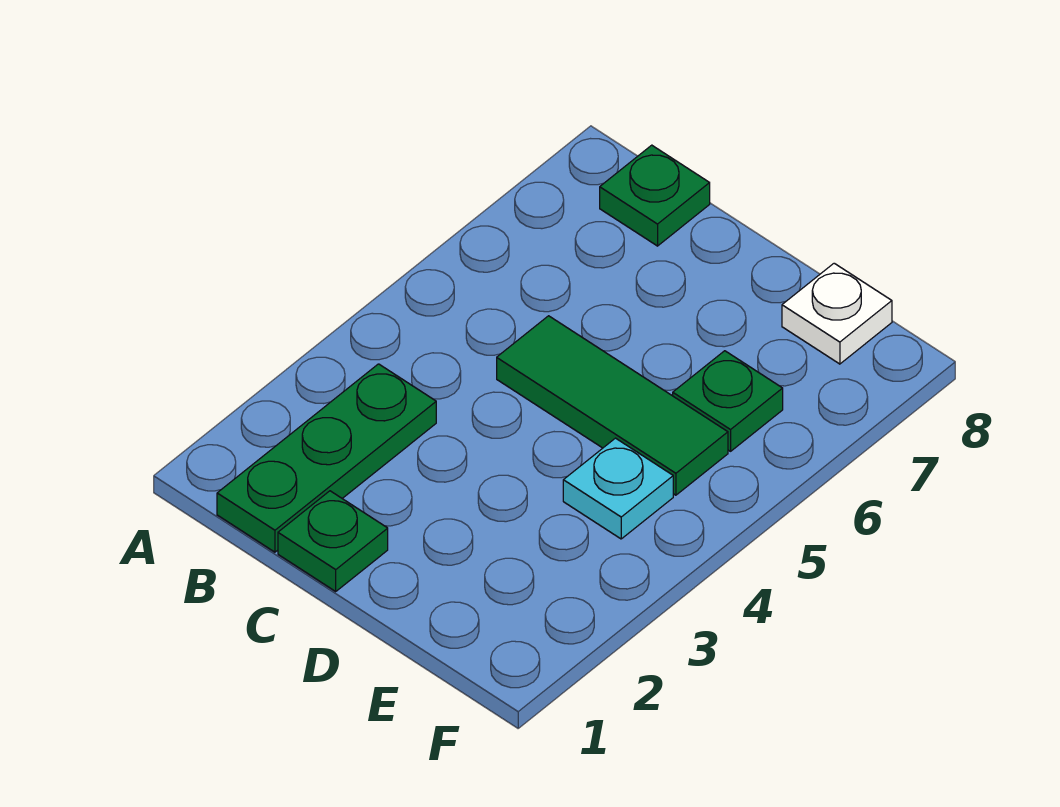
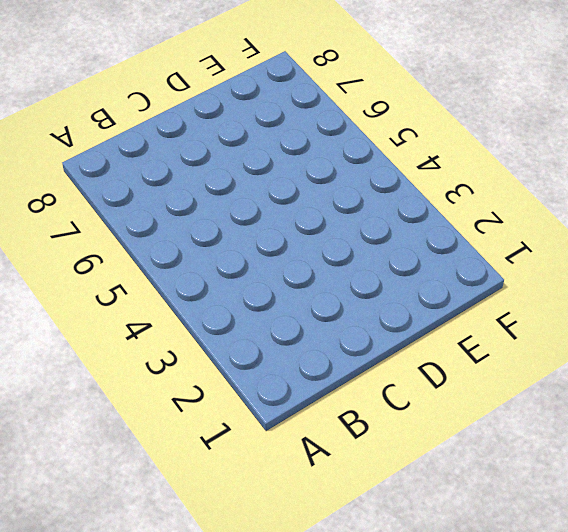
none -> green plate B1:B3 level 1
none -> green plate B8 level 1

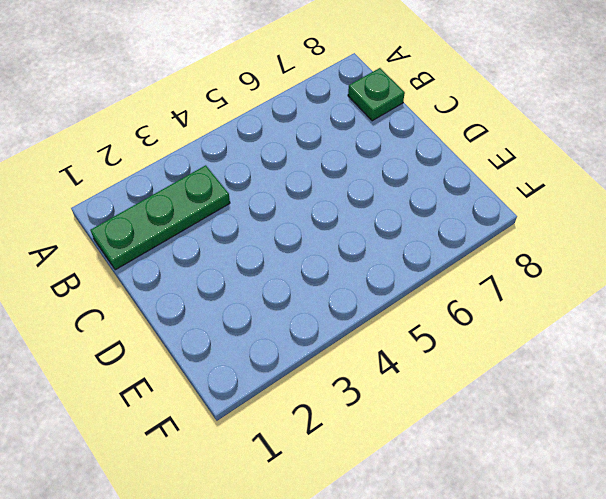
none -> green plate C1 level 1
none -> green tile C5:E5 level 1

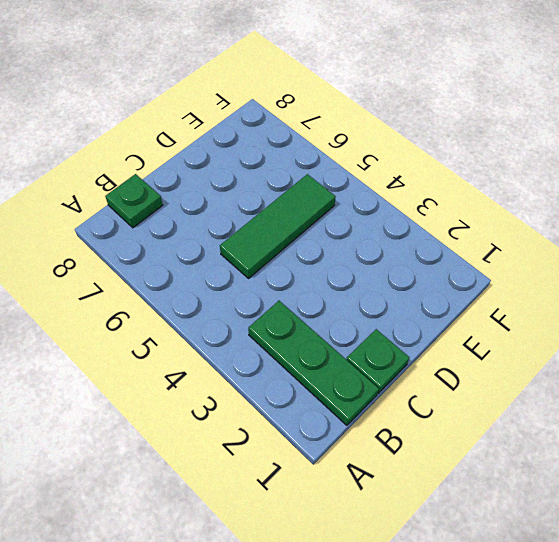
none -> cyan plate E4 level 1
none -> green plate E6 level 1

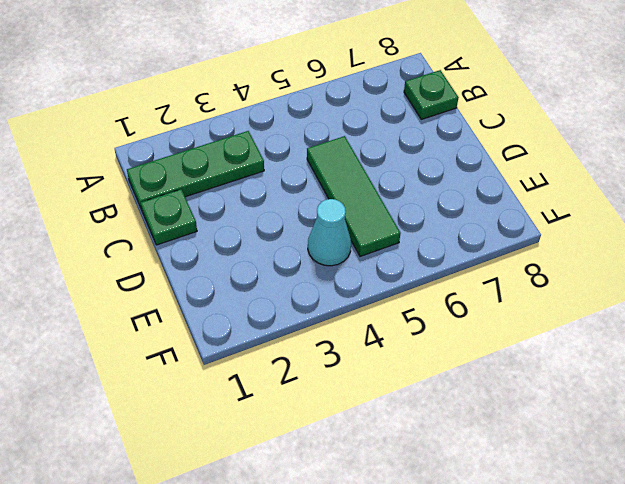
cyan cone E4 level 1 -> cyan plate E4 level 1
none -> green plate E6 level 1
none -> white plate E8 level 1

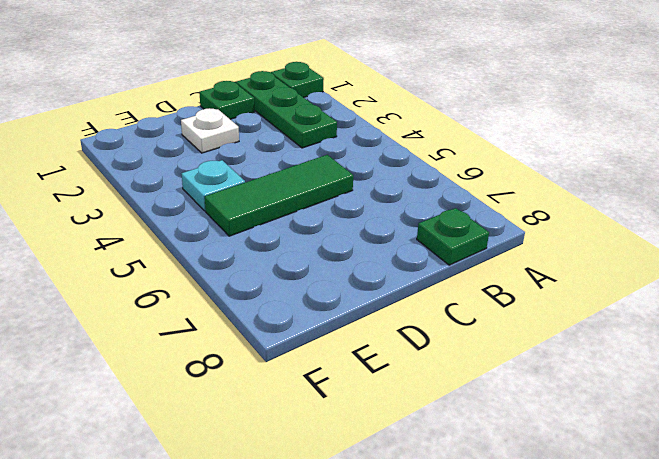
green plate A1 level 1 -> green plate E6 level 1
white plate D2 level 1 -> white plate E8 level 1

